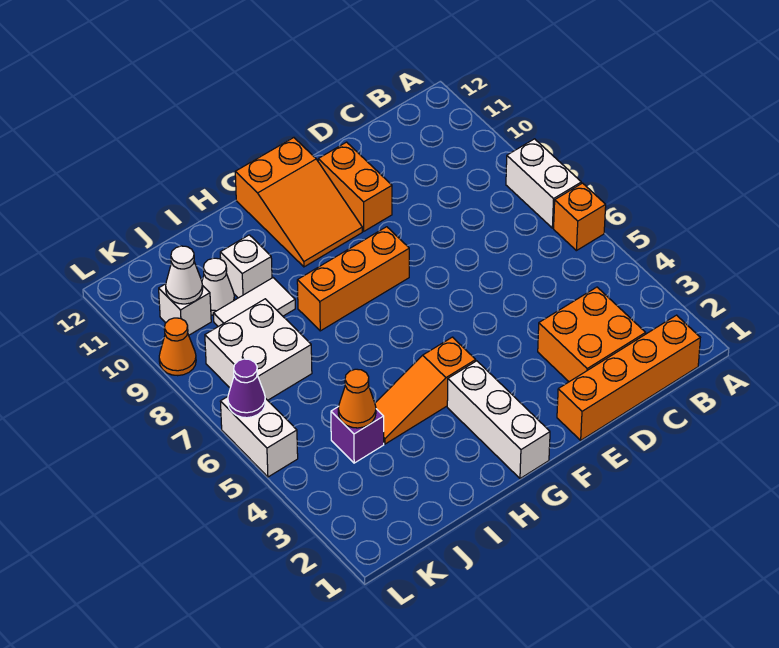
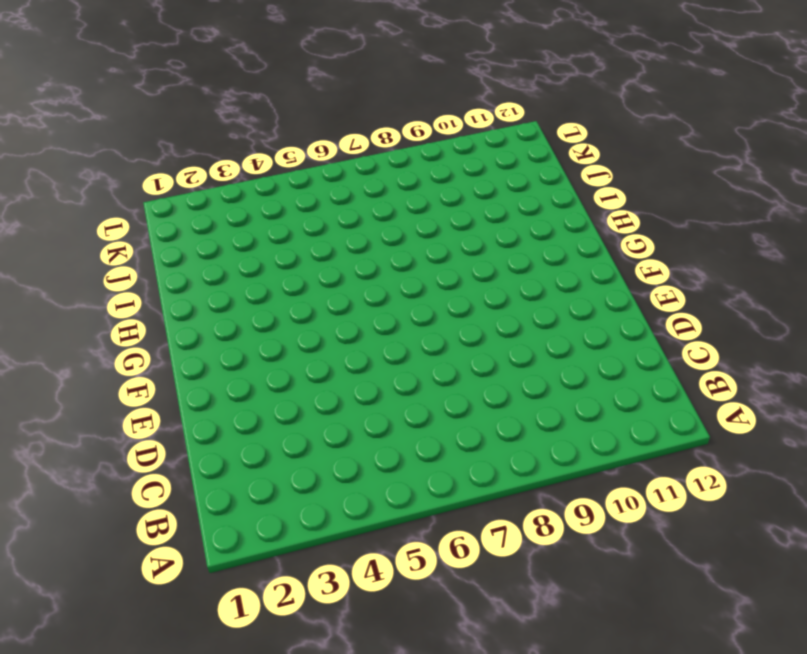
none -> orange brick A6 level 1
none -> white brick A7:A8 level 1
none -> orange brick B1:E1 level 1

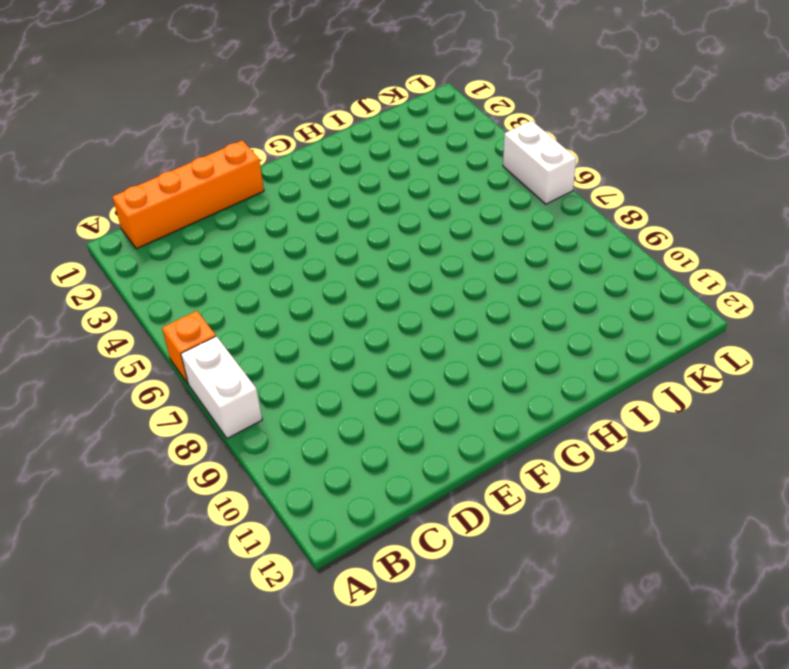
none -> orange brick C2:D3 level 1
none -> orange brick E10:E11 level 1
none -> orange brick F8:H8 level 1

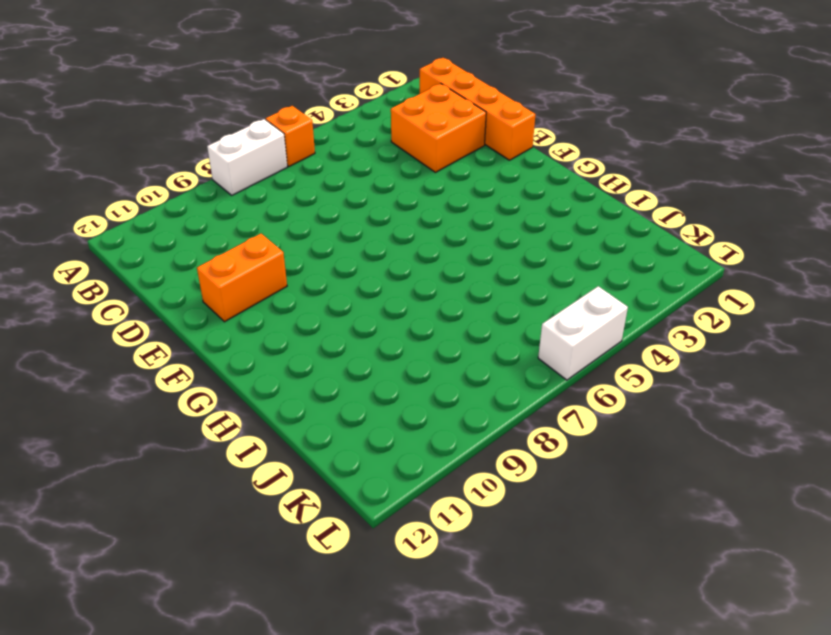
none -> orange brick F8:H8 level 1
none -> orange slope F10:G12 level 1 top 12
none -> white brick G1:G3 level 1

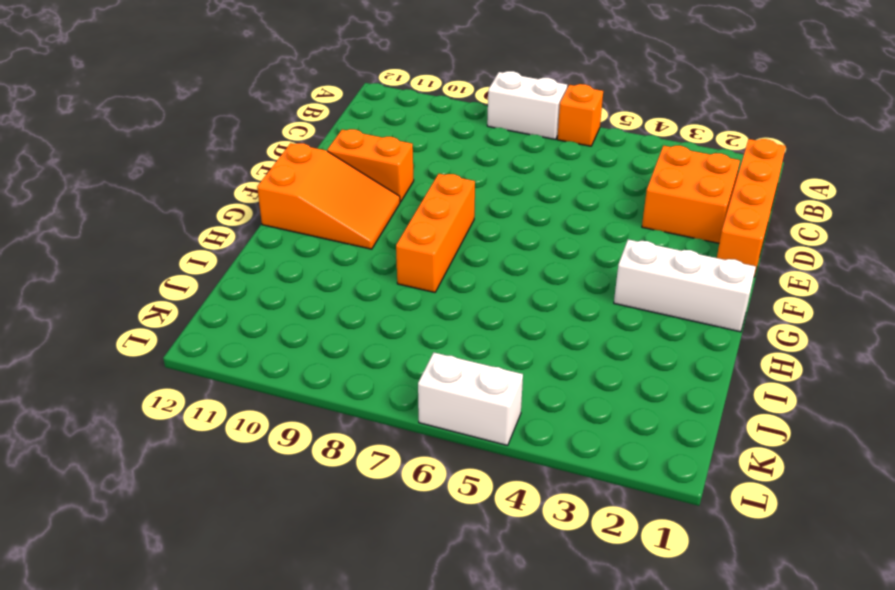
none -> orange slope G4:I4 level 1 top G
none -> white tile I9:J9 level 1
none -> white brick I10 level 1

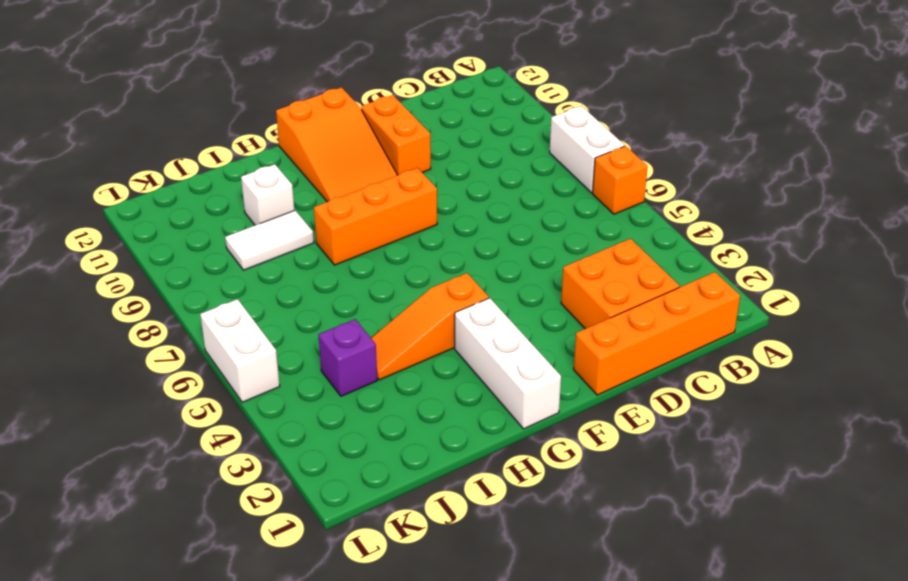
none -> white brick J7:K8 level 1
none -> white cone J10 level 1
none -> white brick K10 level 1

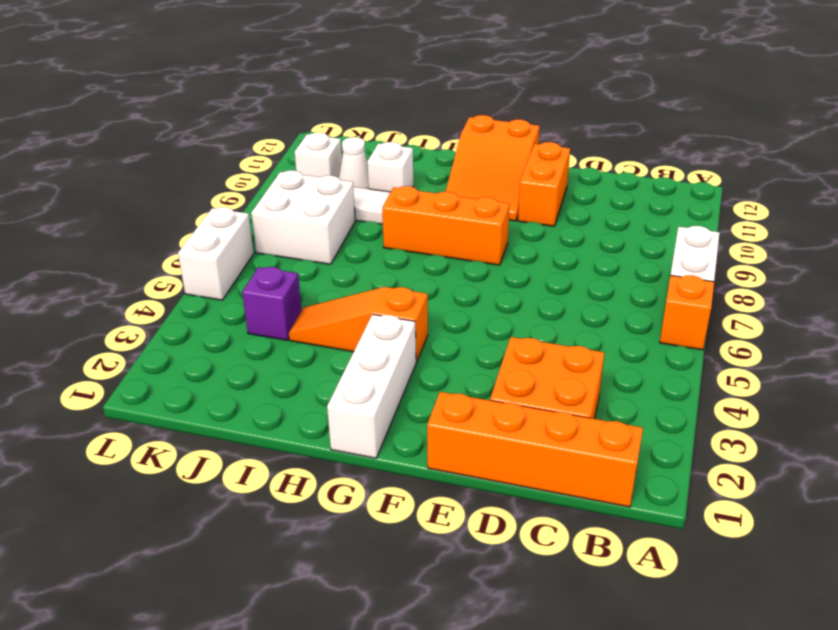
none -> orange cone L9 level 1
none -> orange cone J4 level 2
none -> white cone K10 level 2

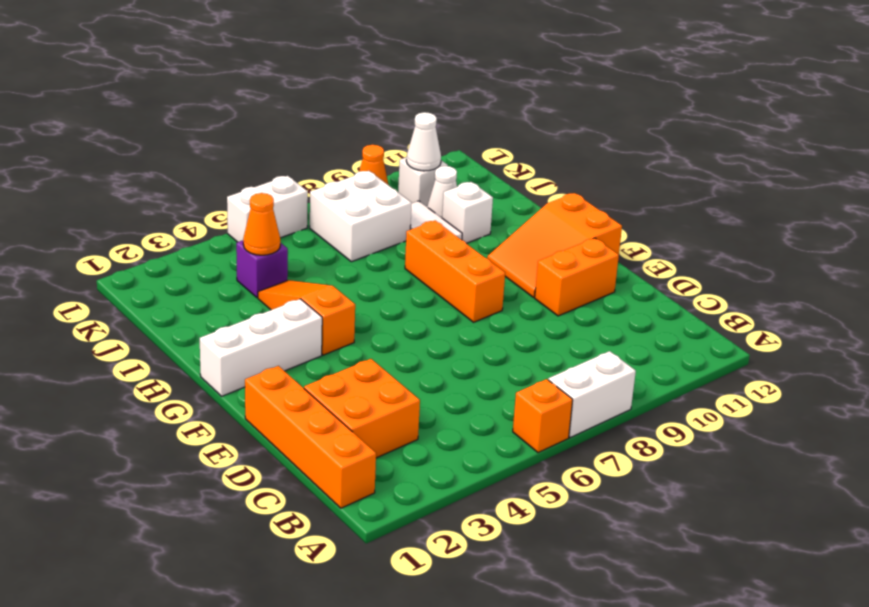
none -> purple cone L6 level 2

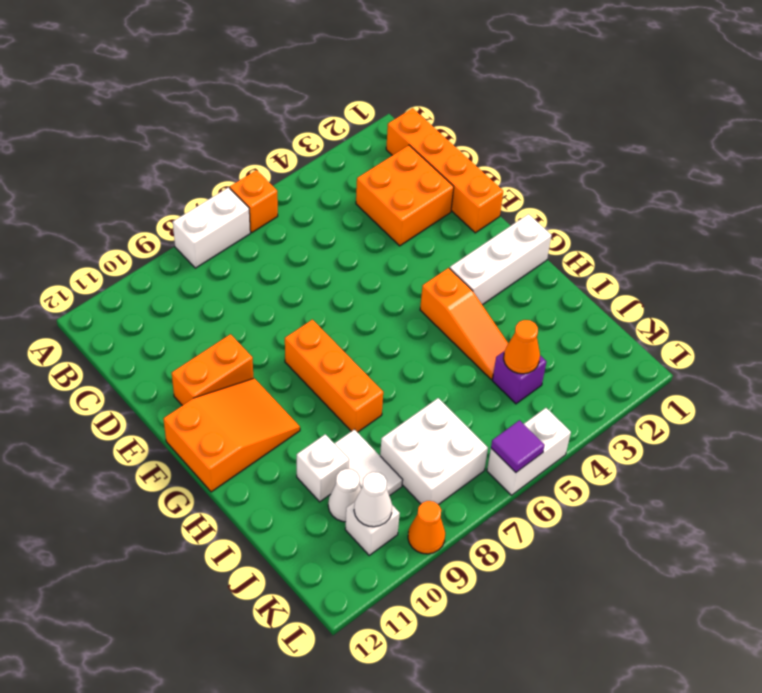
purple tile L6 level 2 -> purple cone L6 level 2

